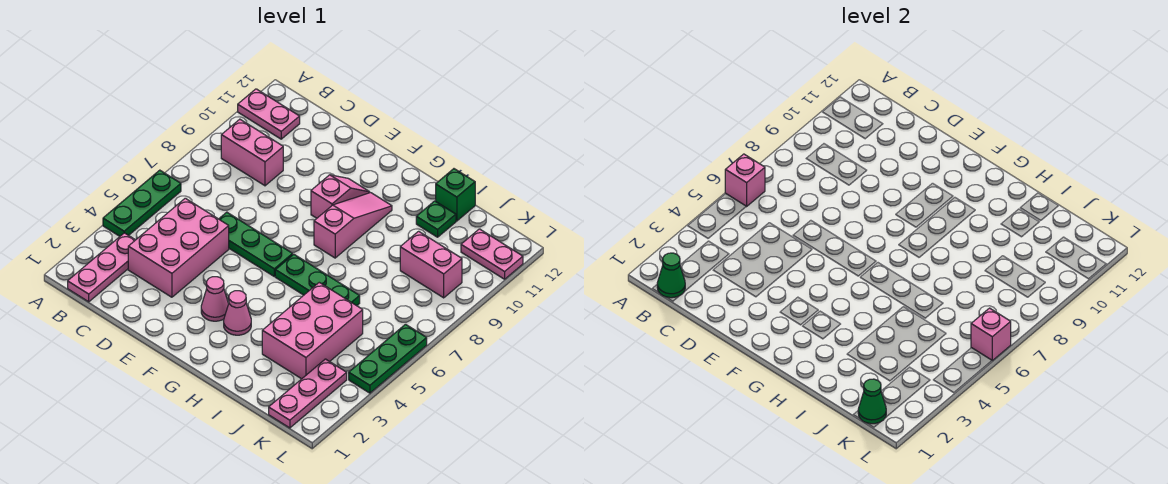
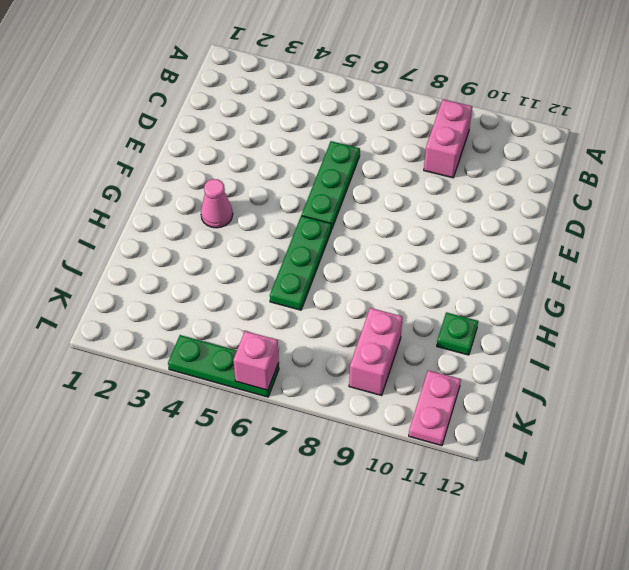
none -> green plate A4:A6 level 1
none -> pink plate A11:B11 level 1
none -> pink plate B1:B3 level 1

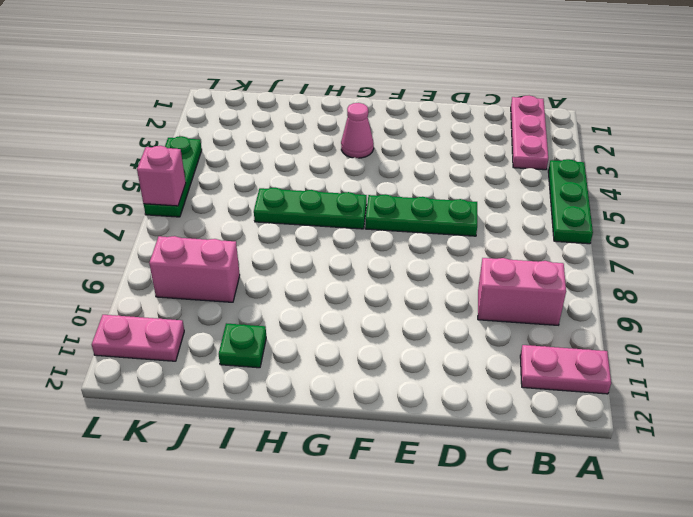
none -> pink brick C3:D5 level 1
none -> pink cone F3 level 1
none -> pink slope F9:F10 level 1 top 9

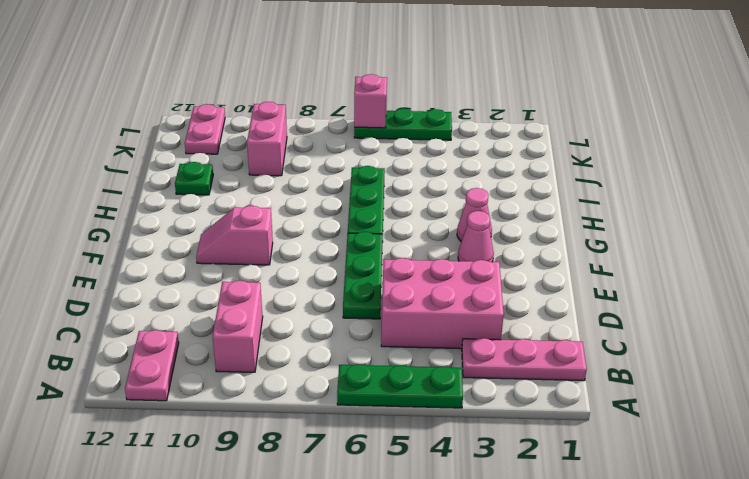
none -> pink slope G8:G10 level 1 top 8
none -> pink brick I3:J5 level 1
none -> green brick I12 level 1

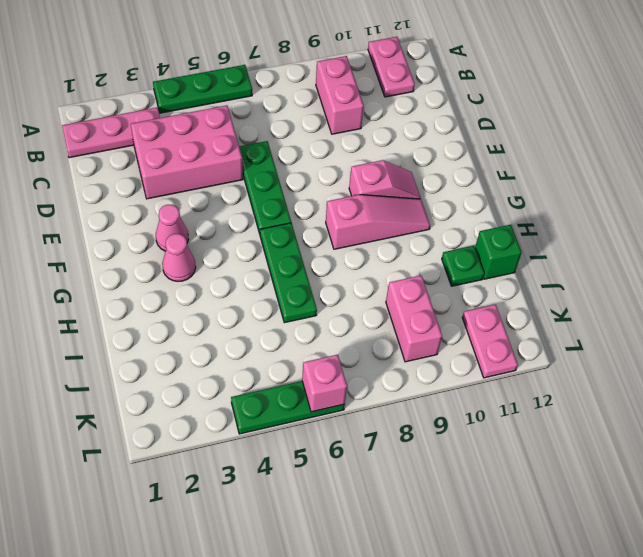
none -> pink brick I3:J5 level 1
none -> pink plate K1:K3 level 1
none -> pink brick A6 level 2

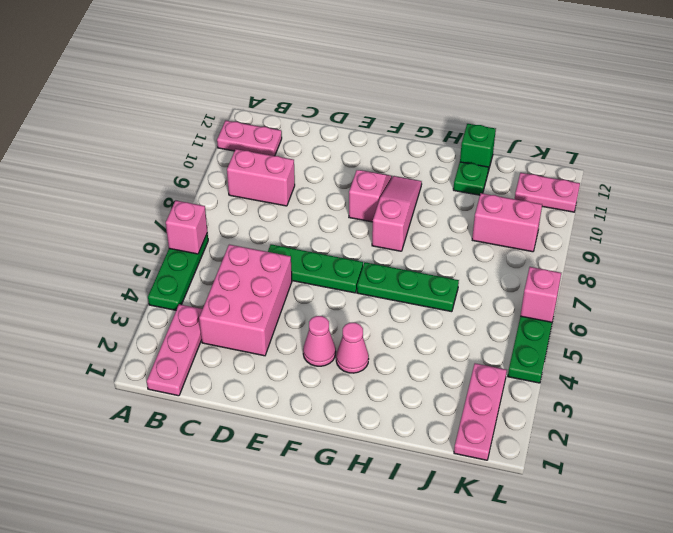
none -> pink brick I3:J5 level 1
none -> green cone B1 level 2
none -> green cone K1 level 2

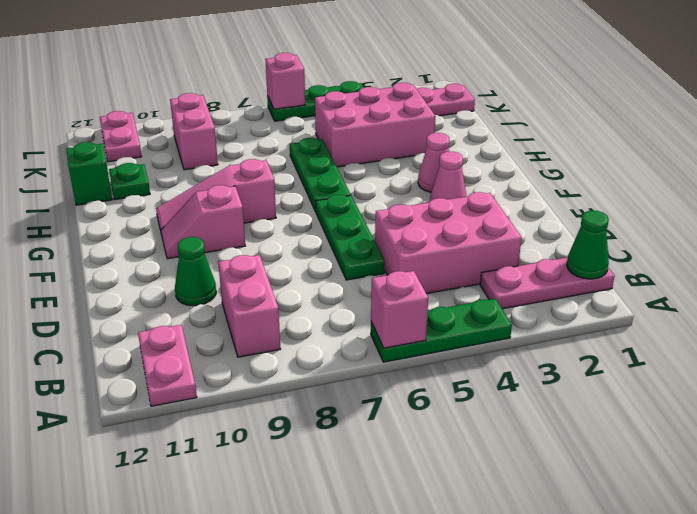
green cone D10 level 1 -> green cone K1 level 2

